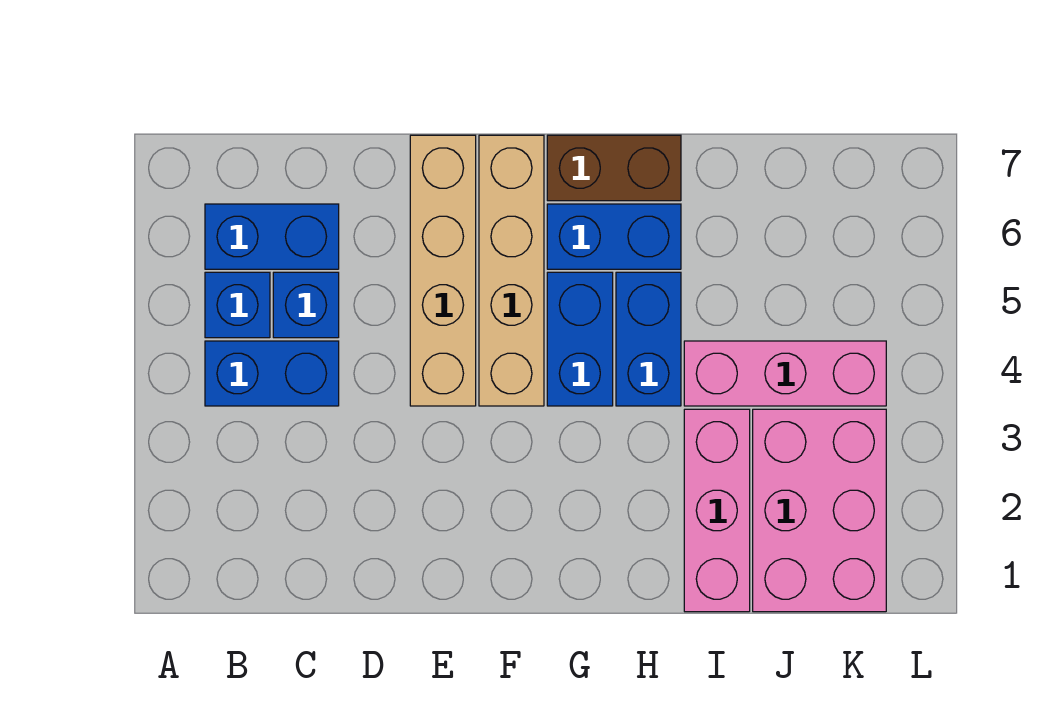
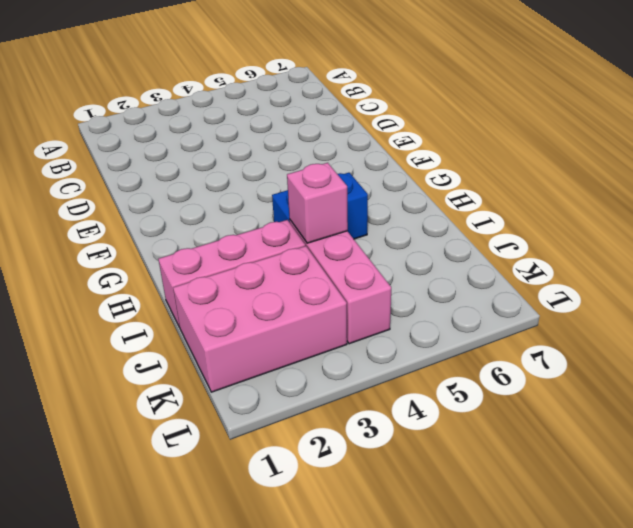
pink brick I4 level 2 -> none
none -> blue brick B4:C4 level 1
none -> blue brick B5 level 1
none -> blue brick B6:C6 level 1

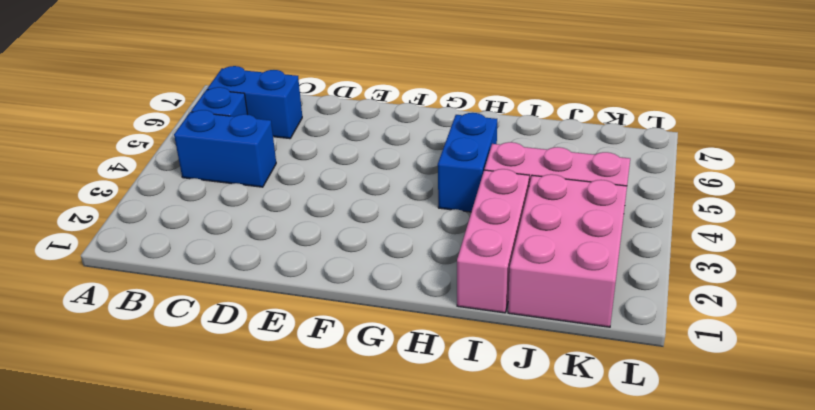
none -> blue brick C5 level 1
none -> tan brick E4:E7 level 1
none -> tan brick F4:F7 level 1

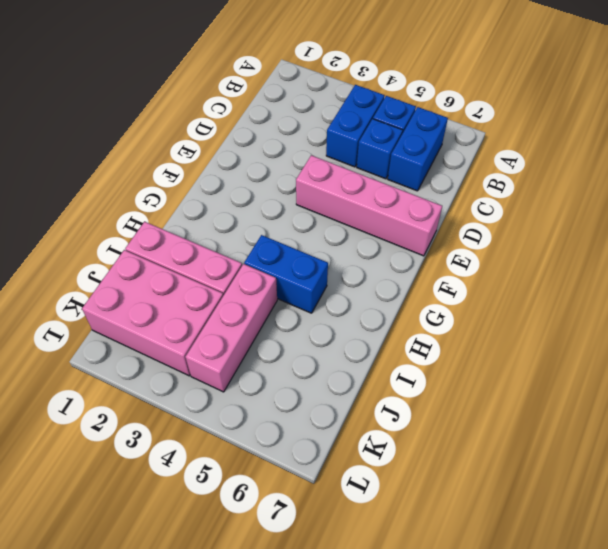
pink brick E4:E7 level 1 -> tan brick E4:E7 level 1
none -> tan brick F4:F7 level 1
none -> blue brick G4:G5 level 1
none -> blue brick G6:H6 level 1

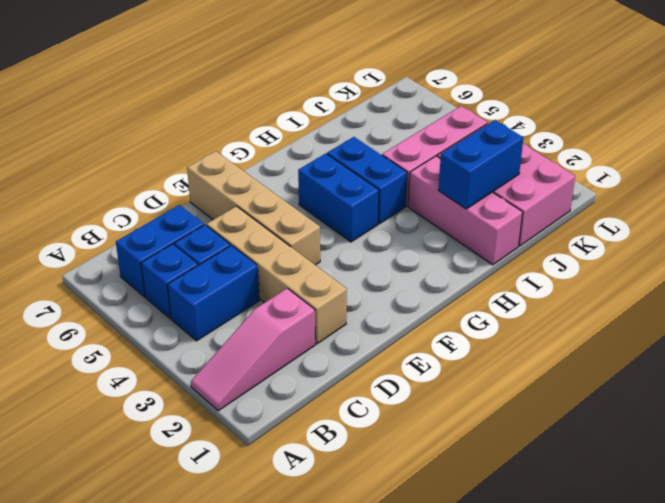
pink slope A2:C2 level 1 top C -> none
tan brick D2:D5 level 1 -> tan brick F4:F7 level 1
blue brick I2:J2 level 2 -> blue brick G6:H6 level 1
none -> brown brick G7:H7 level 1

